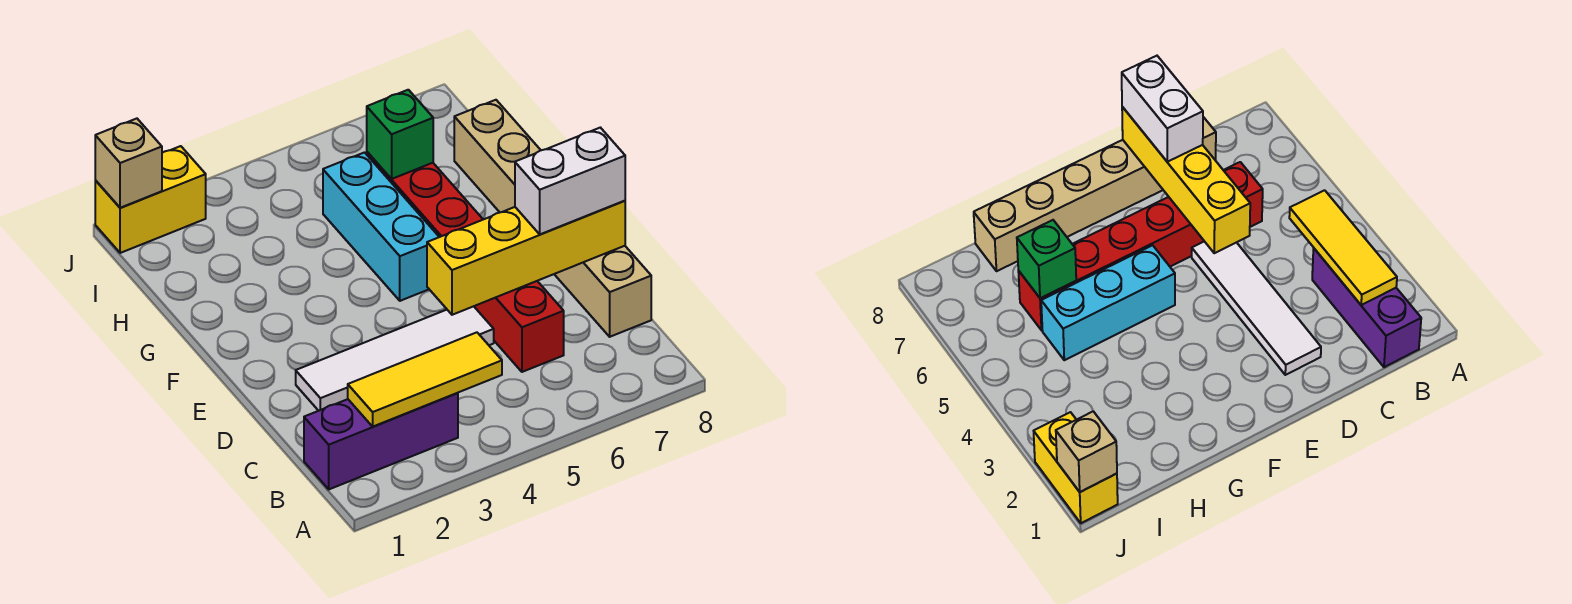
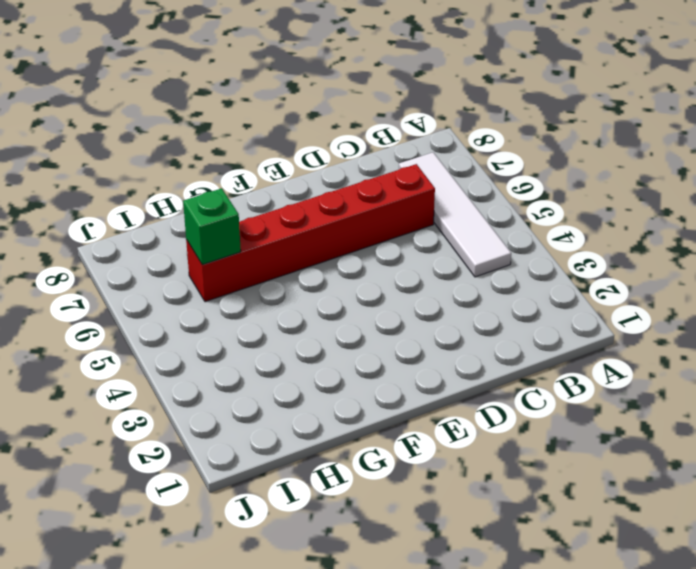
white tile B4:B7 level 1 -> white tile D2:D5 level 1
none -> purple brick B1:B3 level 1
none -> tan brick C8:H8 level 1

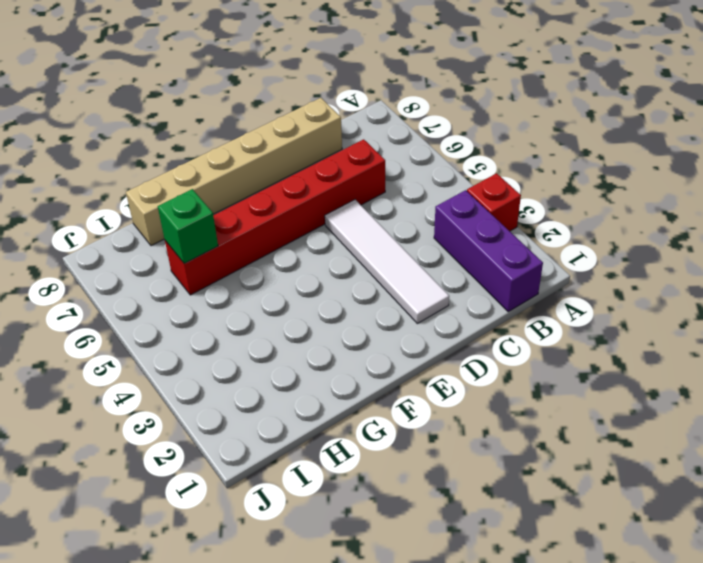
red brick A3 level 1 -> none
none -> cyan brick F5:H5 level 1
none -> yellow brick J1:J2 level 1

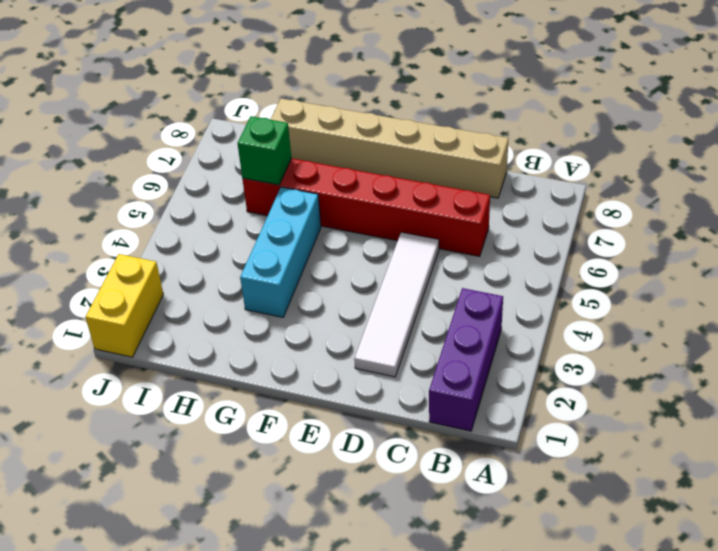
cyan brick G3:G5 level 1 -> cyan brick F5:H5 level 1
none -> yellow tile B2:B4 level 2
none -> yellow brick D5:D8 level 2

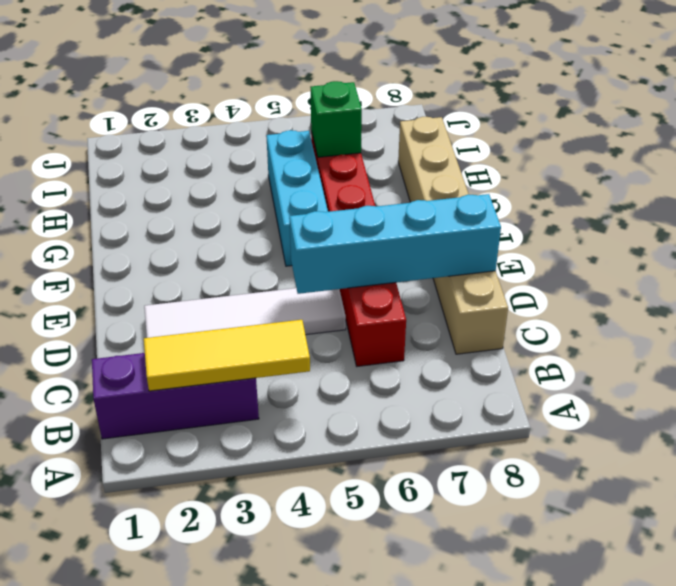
cyan brick D5:D8 level 2 -> yellow brick D5:D8 level 2
none -> yellow brick J1:J2 level 1
none -> tan brick J1 level 2

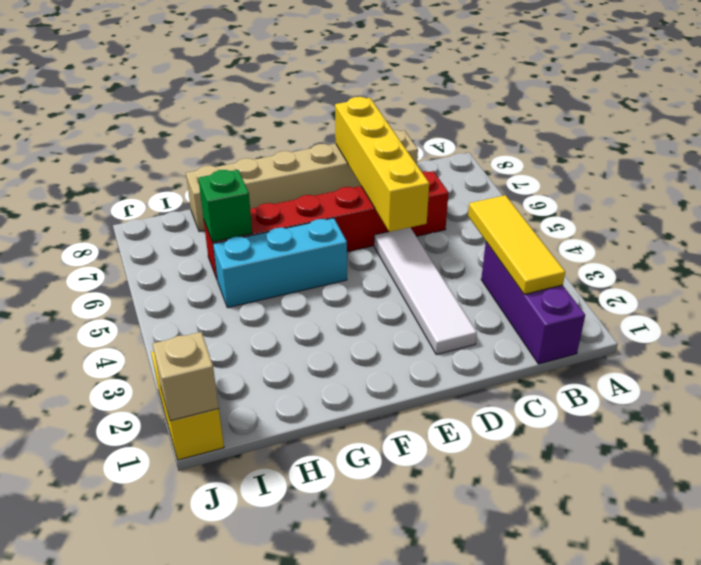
none -> white brick D7:D8 level 3

